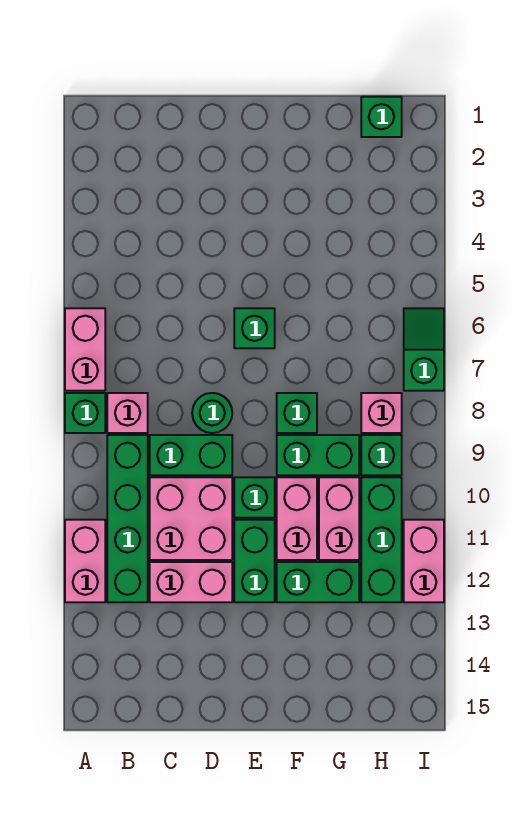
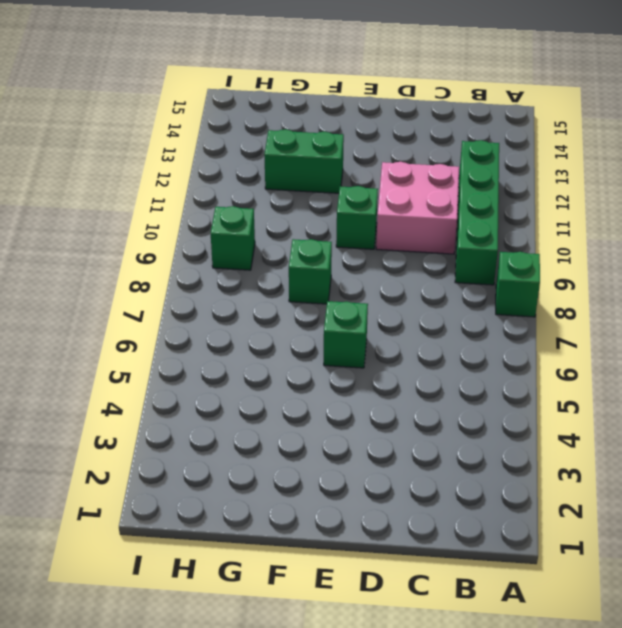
none -> pink brick A6:A7 level 1
none -> pink brick A11:A12 level 1
none -> pink brick B8 level 1

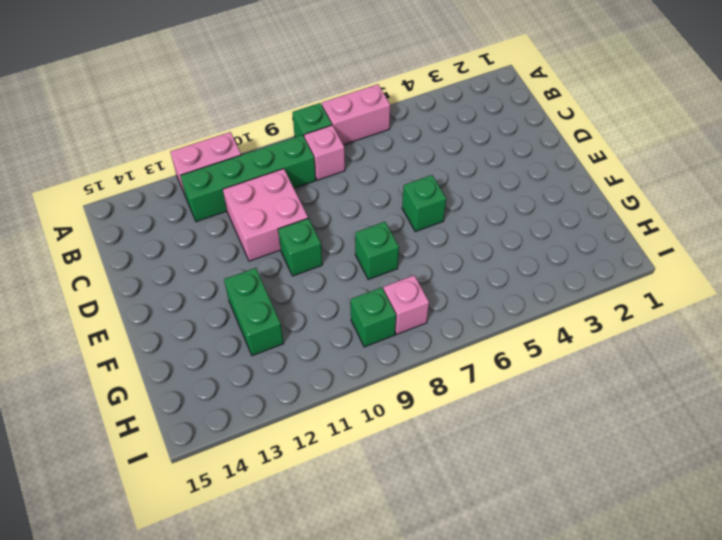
none -> green brick C9:D9 level 1
none -> pink brick C12:D12 level 1
none -> green round brick D8 level 1

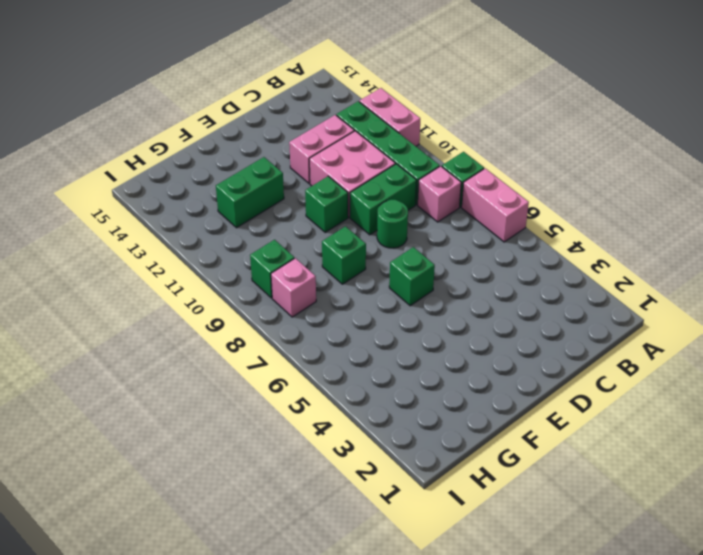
none -> green brick E11:E12 level 1
none -> green brick F9:G9 level 1
none -> pink brick F10:F11 level 1

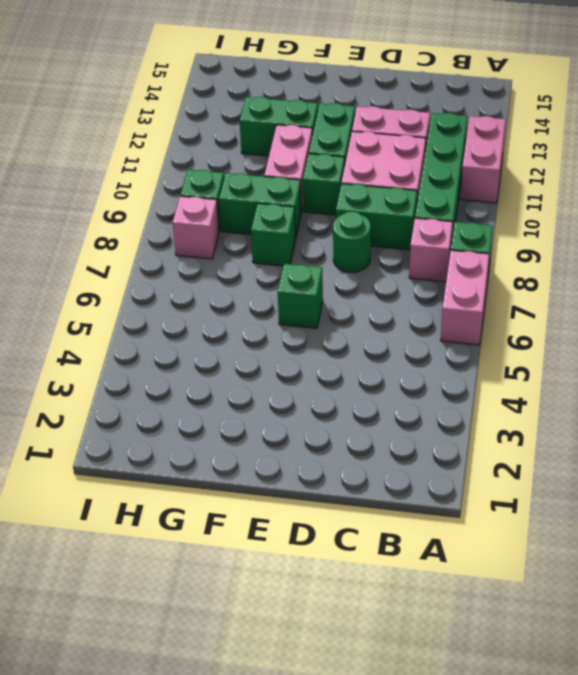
none -> pink brick G10:G11 level 1
none -> green brick H1 level 1
none -> green brick H10:H12 level 1

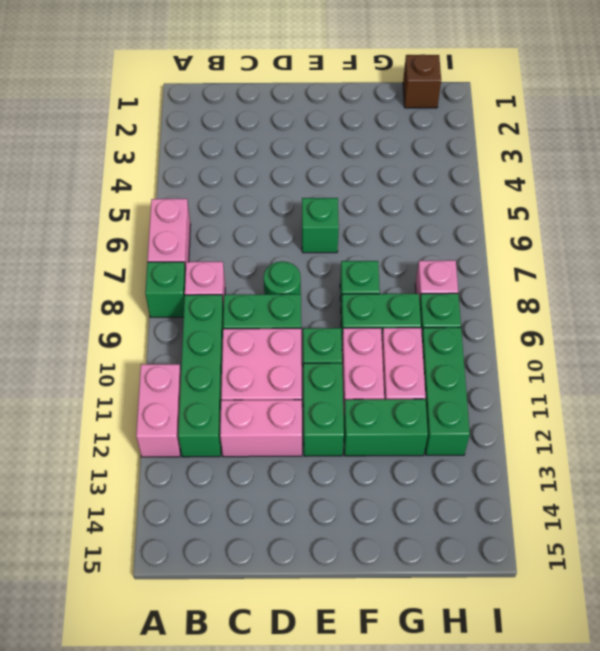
brown brick H1 level 1 -> green brick H1 level 1
none -> green slope I6:I7 level 1 top 7
none -> pink brick I11:I12 level 1

